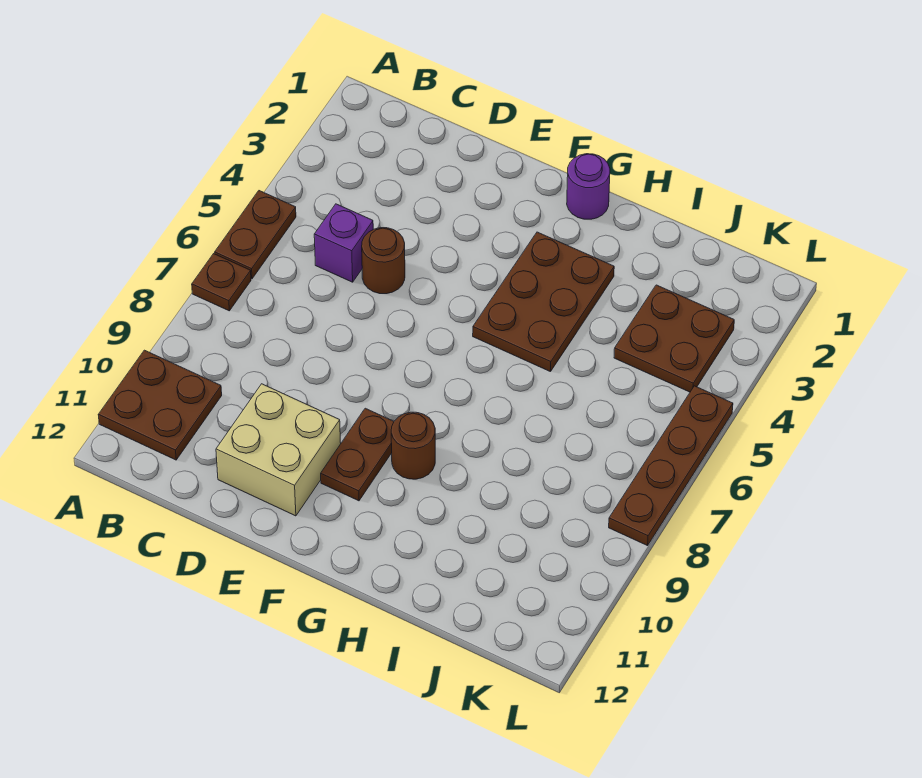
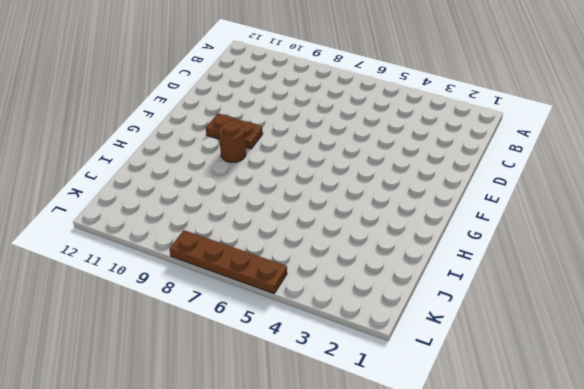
none -> brown plate A5:A6 level 1
none -> brown plate A7 level 1
none -> brown plate A10:B11 level 1

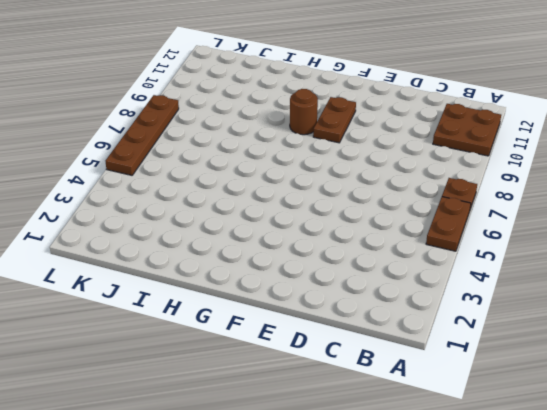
none -> purple brick C5 level 1
none -> brown round brick D5 level 1
none -> tan brick D10:E11 level 1

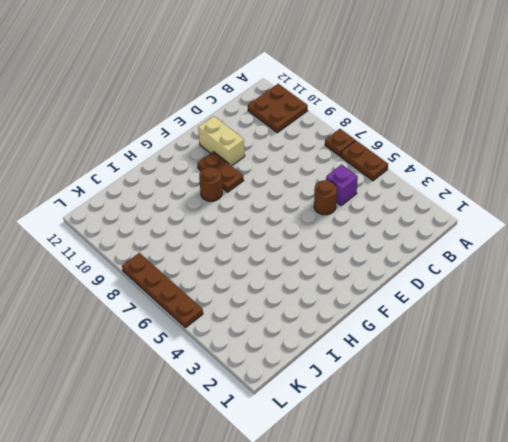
tan brick E10:E11 level 1 -> tan brick D10:E11 level 1
none -> purple round brick G1 level 1
none -> brown plate G3:H5 level 1
none -> brown plate J3:K4 level 1

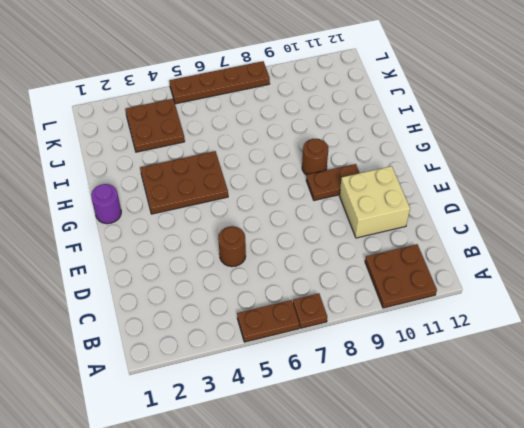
none -> purple brick C5 level 1

